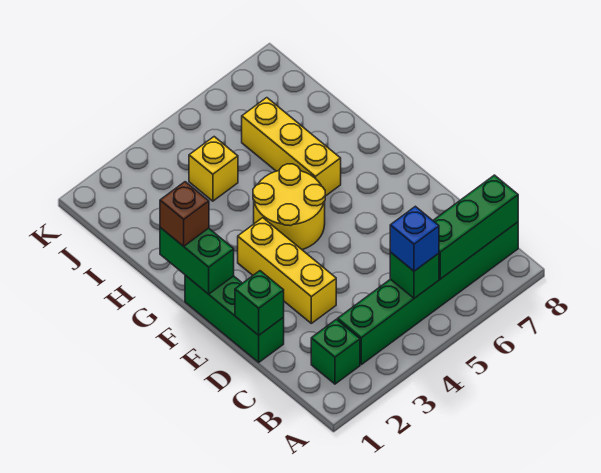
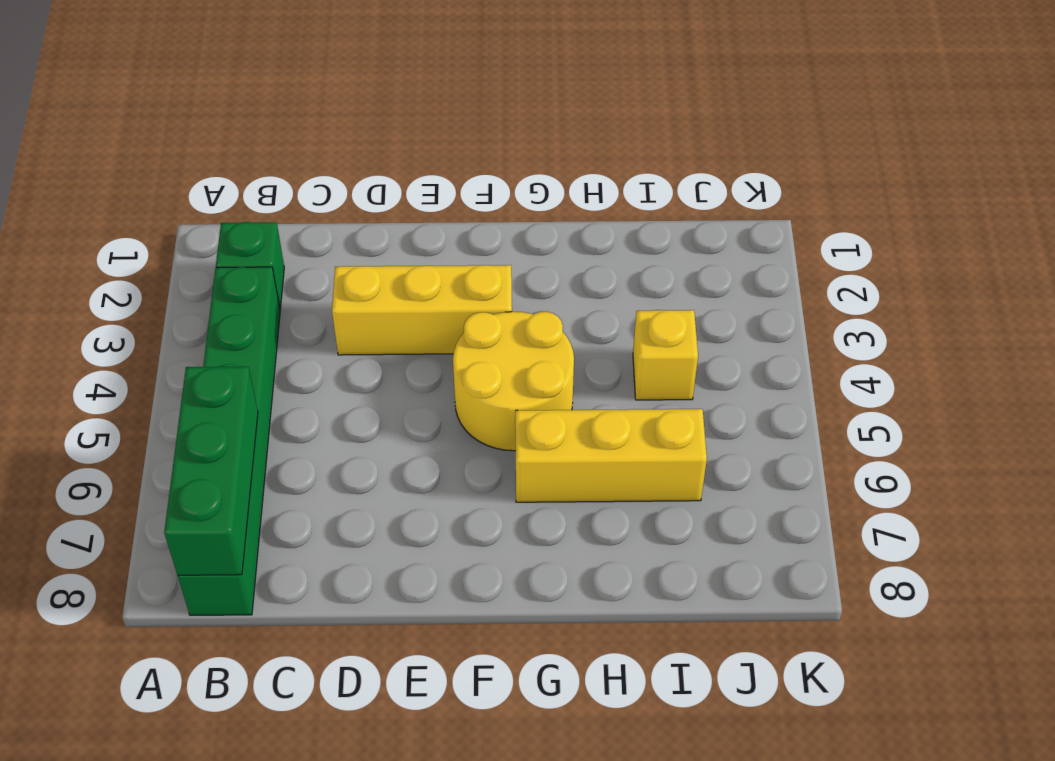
none -> green brick D1:F1 level 1
none -> green brick B5 level 2
none -> green brick D1 level 2

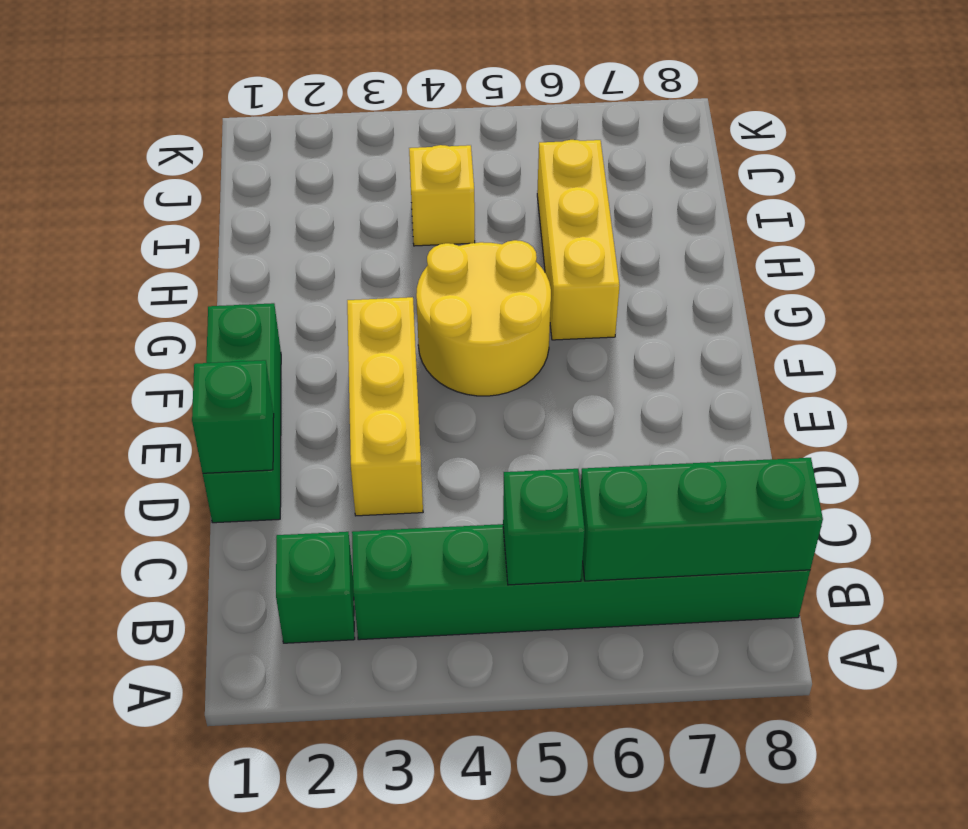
none -> green brick F1:G1 level 2
none -> blue brick B5 level 3
none -> brown brick G1 level 3

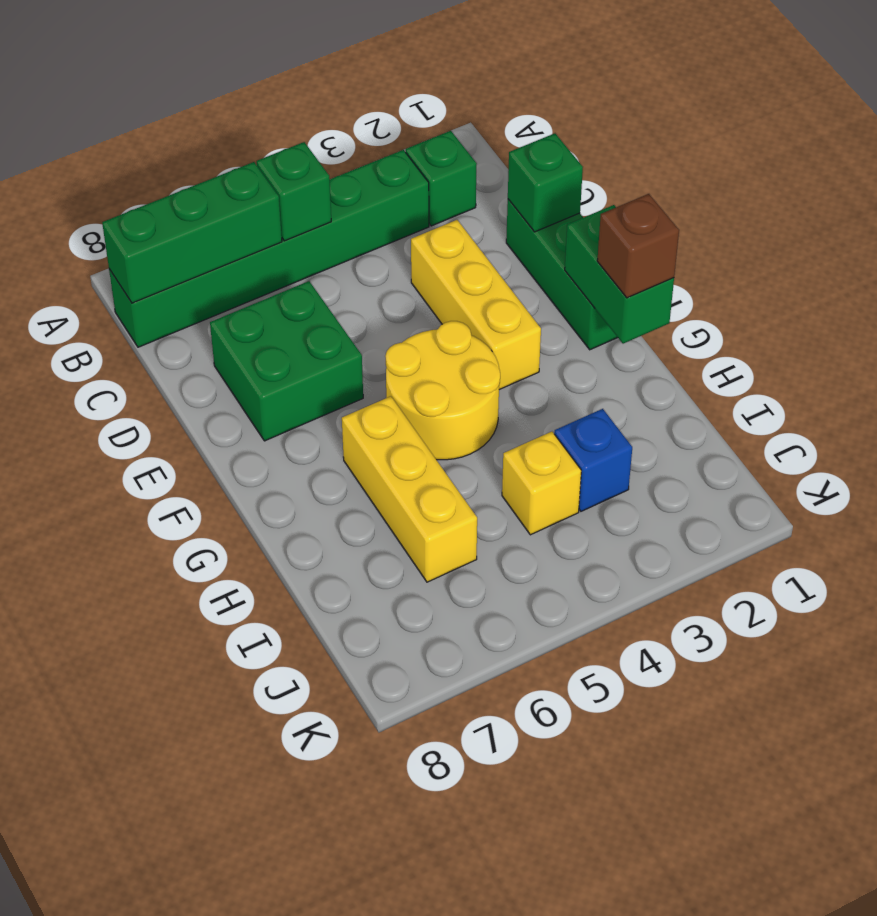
green brick D6:E7 level 1 -> none
blue brick I3 level 1 -> blue brick B5 level 3

